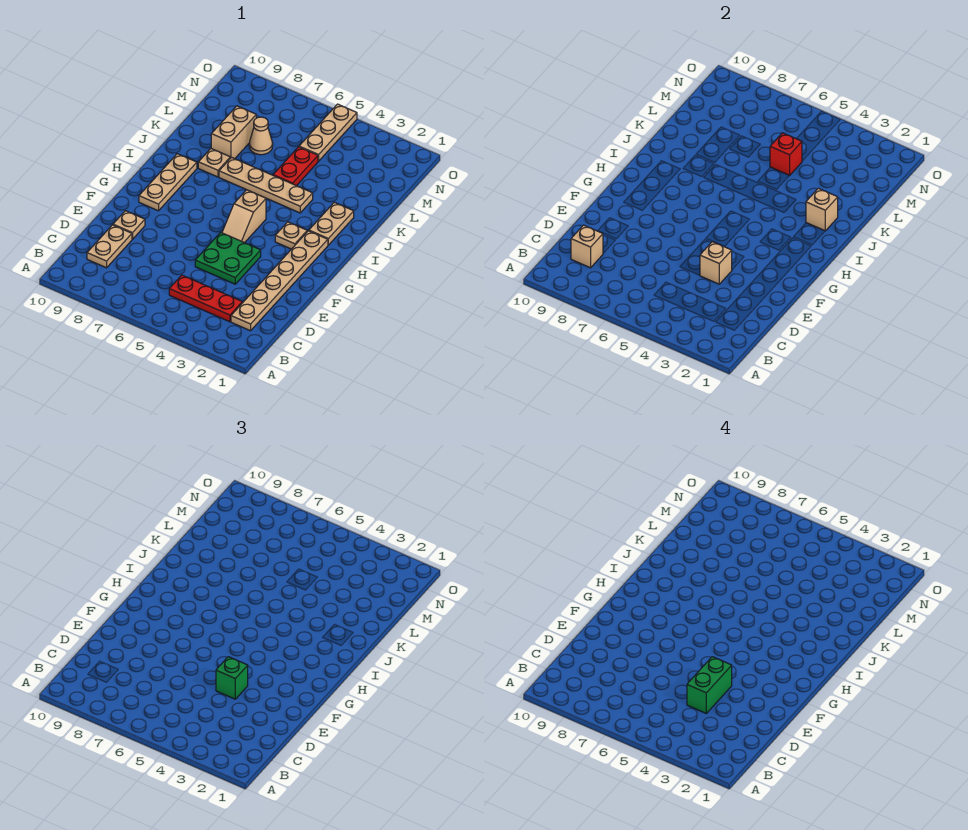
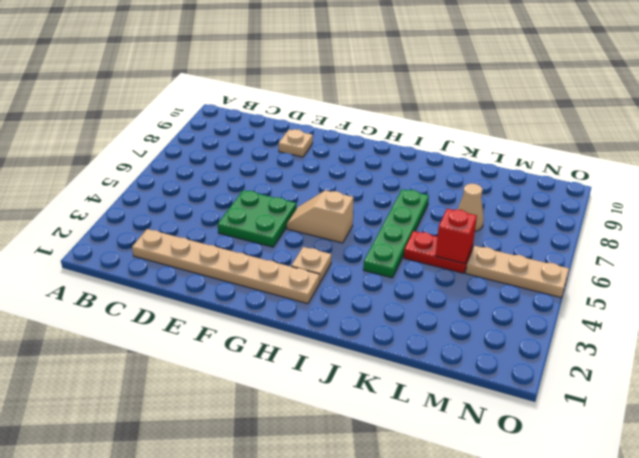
green plate J4:J7 level 1 -> tan plate J4:J7 level 1
none -> red plate C3:C5 level 1
none -> tan plate C9:D9 level 1
none -> tan plate G9:I9 level 1

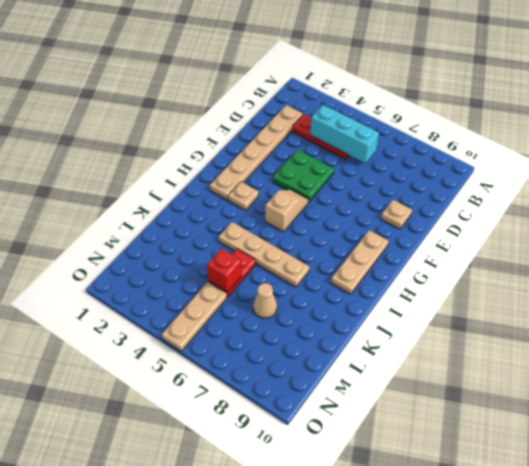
cyan brick C4:C6 level 2 -> none
none -> tan plate C9:D9 level 1
none -> tan plate I2:J2 level 1
none -> tan plate J8 level 1

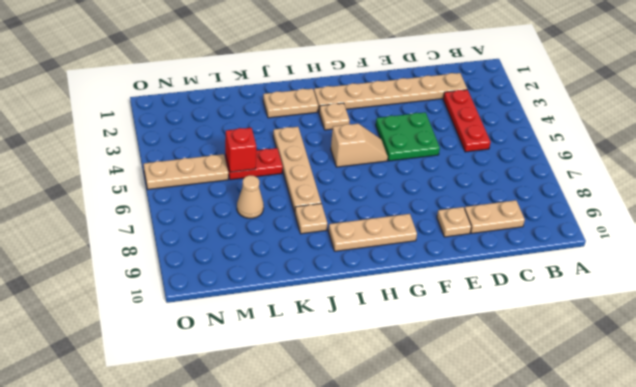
none -> tan brick K8:L8 level 1
none -> tan brick C9 level 2
none -> tan brick E4 level 2

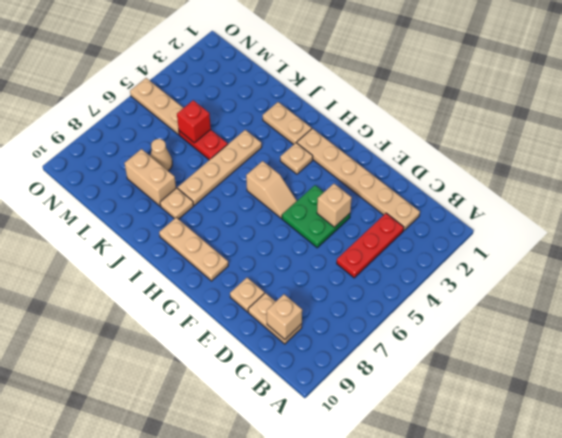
none -> tan brick J2 level 2
none -> green brick E4 level 3
none -> green brick D4:E4 level 4

